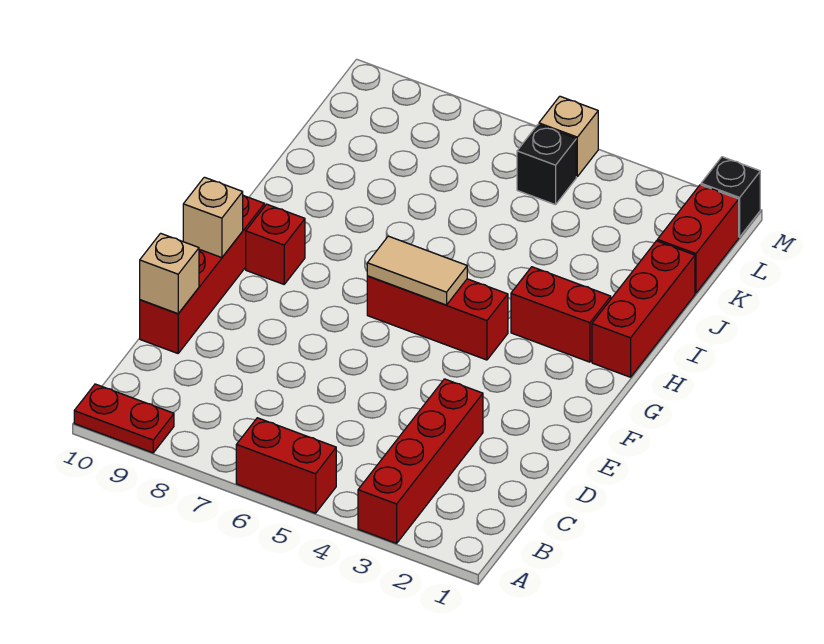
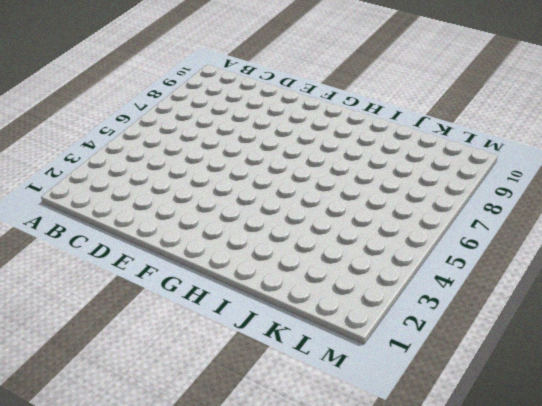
none -> red brick A3:D3 level 1
none -> red brick A5:A6 level 1
none -> red plate A9:A10 level 1

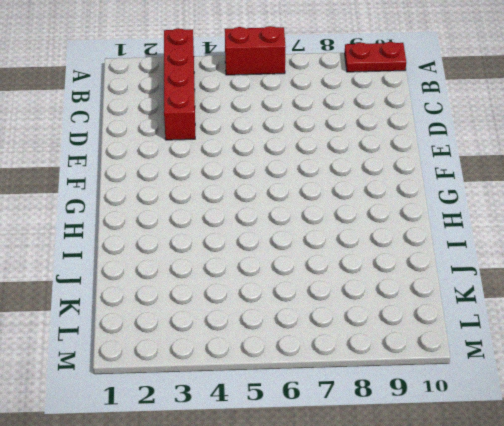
none -> red brick D10:G10 level 1
none -> red brick G4:G6 level 1
none -> red brick G9 level 1

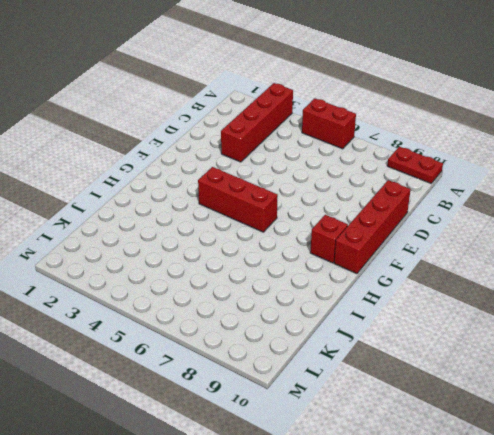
none -> red brick H1:J1 level 1
none -> red brick H2:H3 level 1
none -> red brick K1:L1 level 1

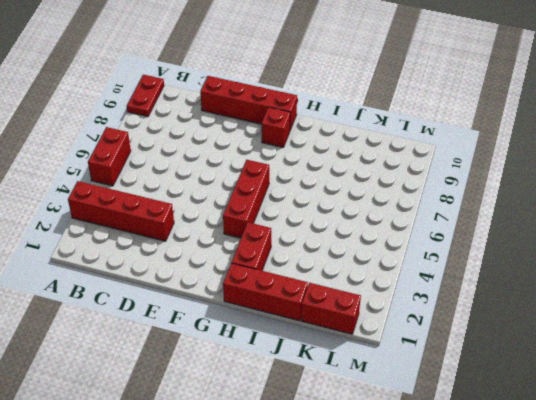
none -> black brick L5 level 1
none -> black brick M1 level 1
none -> tan brick M5 level 1

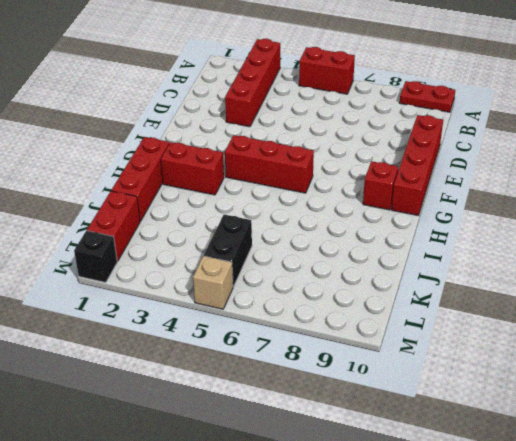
black brick K5:L5 level 1 -> black brick L5 level 1
none -> tan brick D10 level 2
none -> tan brick F10 level 2
none -> tan tile G5:G6 level 2

